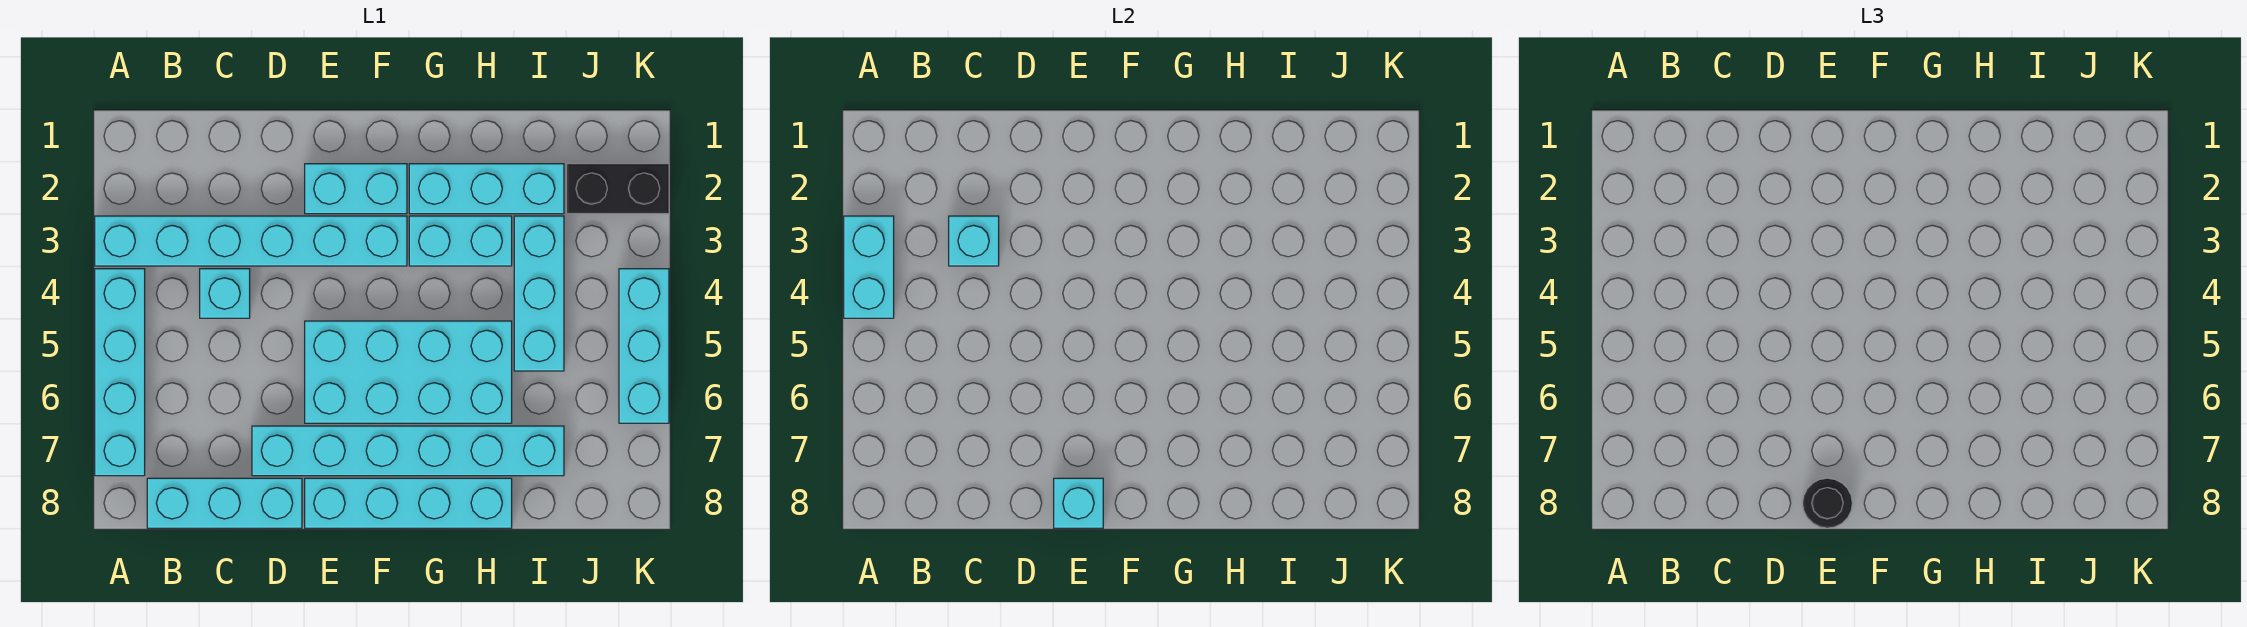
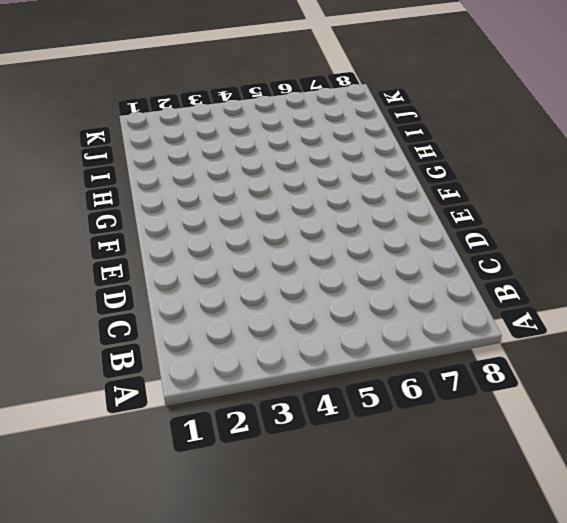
none -> cyan brick A3:F3 level 1
none -> cyan brick A4:A7 level 1
none -> cyan brick B8:D8 level 1

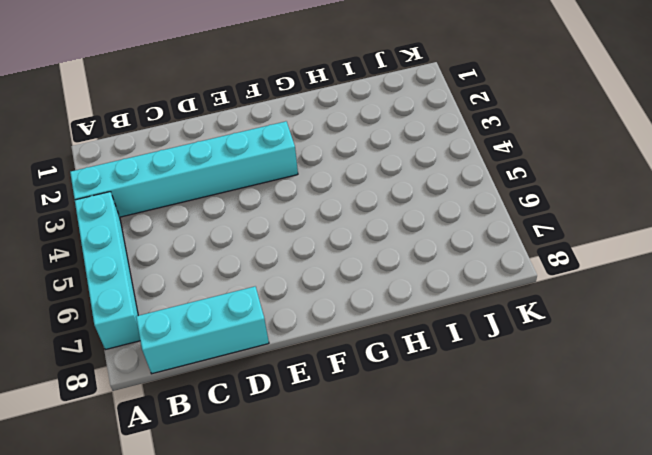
none -> cyan brick C4 level 1
none -> cyan brick D7:I7 level 1
none -> cyan brick E2:F2 level 1

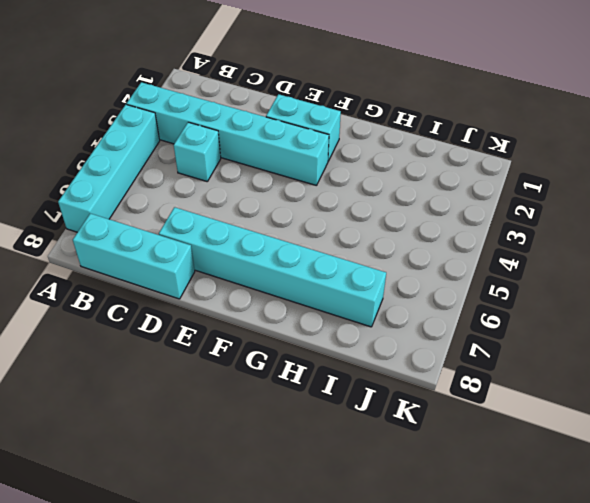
none -> cyan brick E5:H6 level 1
none -> cyan brick E8:H8 level 1
none -> cyan brick G2:I2 level 1

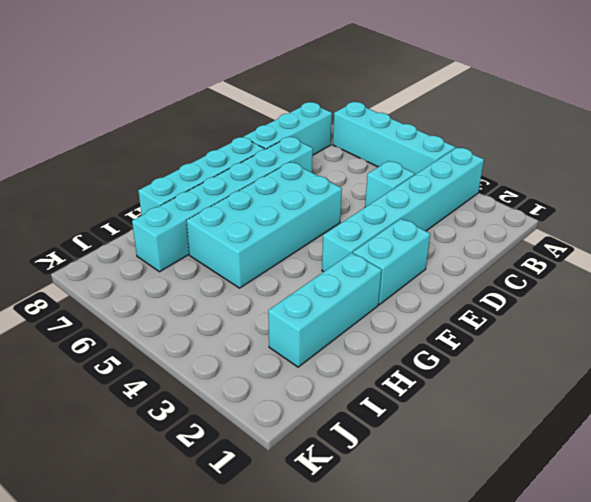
none -> cyan brick G3:H3 level 1
none -> cyan brick I3:I5 level 1
none -> black brick J2:K2 level 1

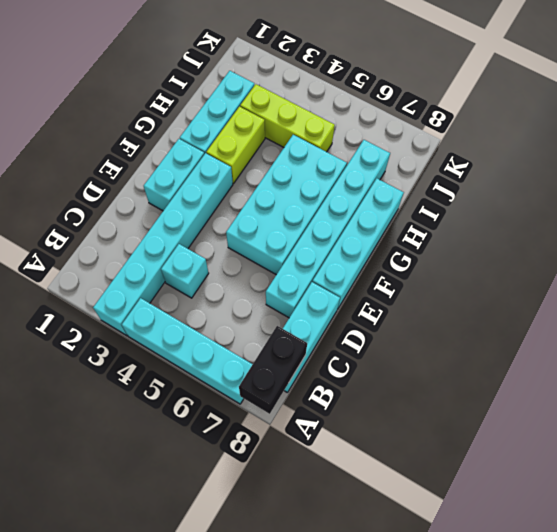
black brick A8:B8 level 2 -> black brick J2:K2 level 1
lime brick G3:H3 level 1 -> cyan brick G3:H3 level 1
lime brick I3:I5 level 1 -> cyan brick I3:I5 level 1
none -> cyan brick K4:K6 level 1
none -> cyan brick A3:A4 level 2
none -> cyan brick C3 level 2

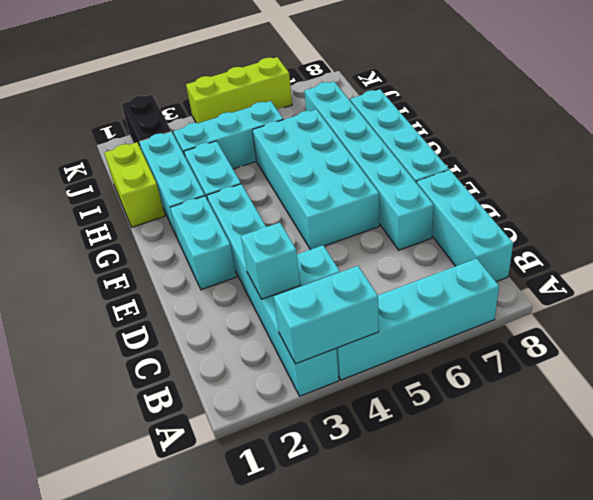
lime brick H1:I1 level 1 -> none
lime brick K4:K6 level 1 -> cyan brick K4:K6 level 1
none -> cyan brick E8 level 2
none -> black round brick E8 level 3

